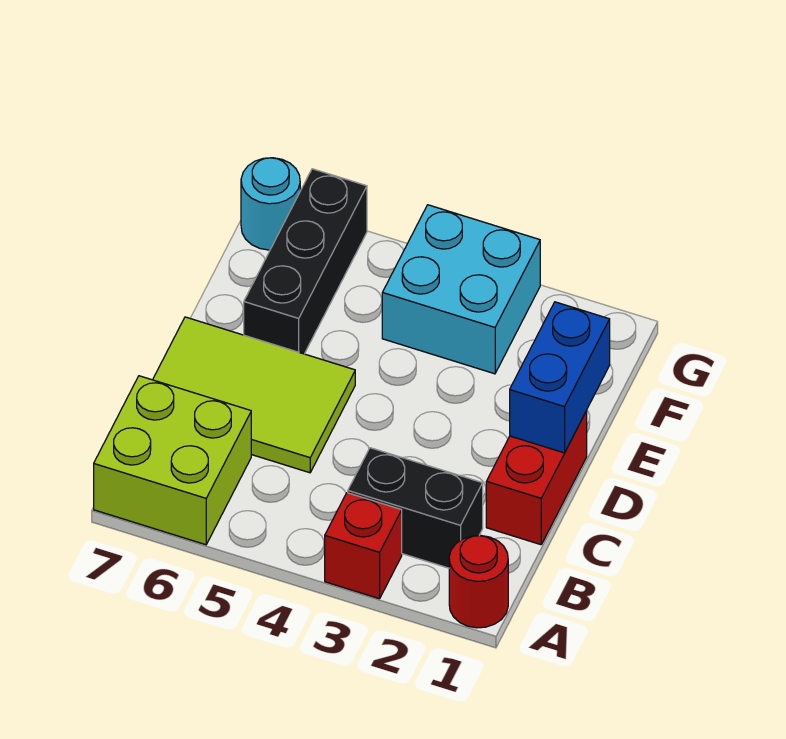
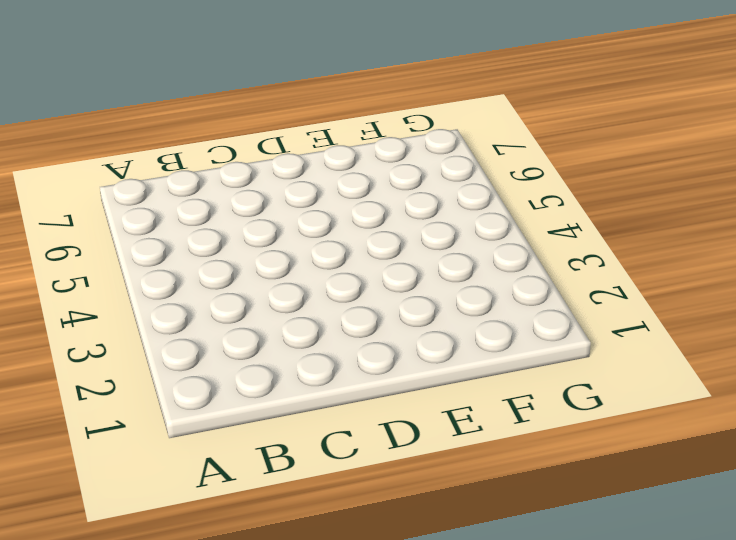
none -> red round brick A1 level 1
none -> red brick A3 level 1

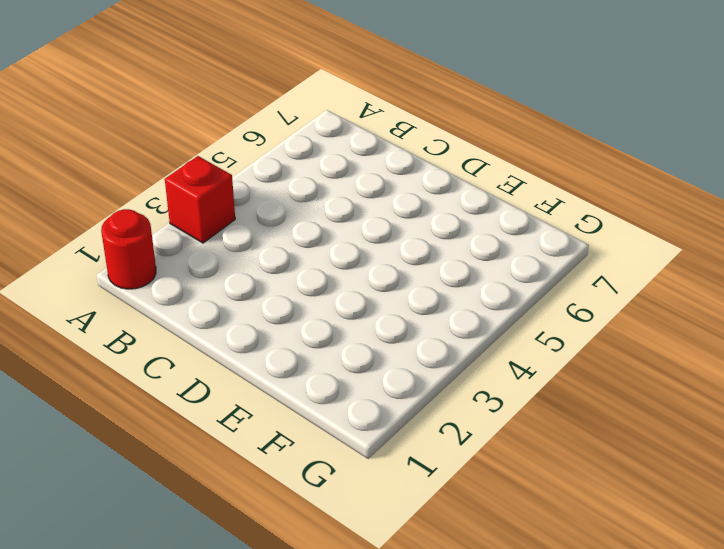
none -> lime brick A6:B7 level 1
none -> black brick B2:B3 level 1

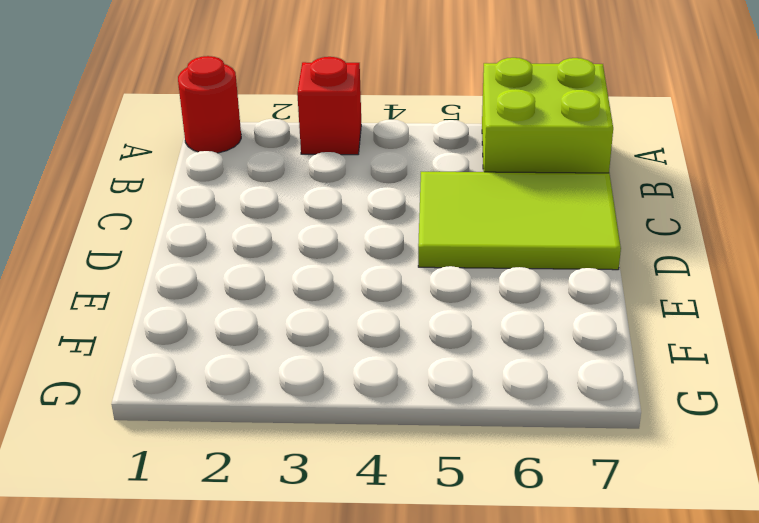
none -> black brick B2:B3 level 1
none -> red brick C1:D1 level 1

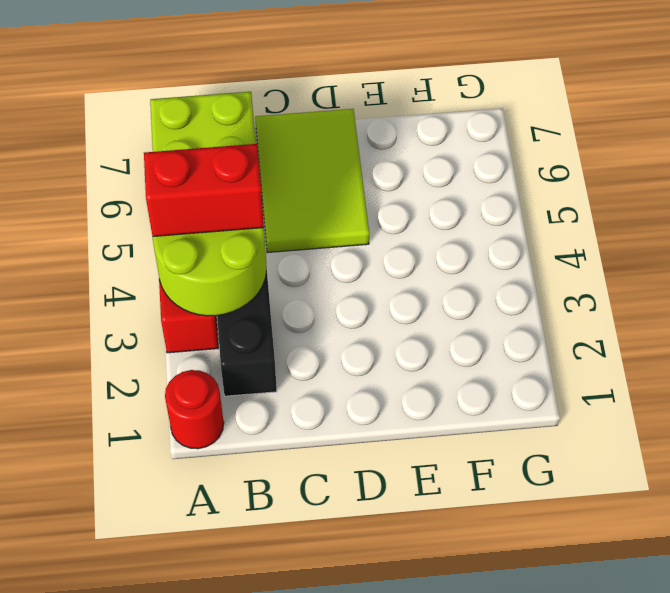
lime round brick A3:B4 level 2 -> none
red brick A4:B4 level 3 -> red brick C1:D1 level 1
none -> black brick E6:G6 level 1
none -> cyan brick F3:G4 level 1

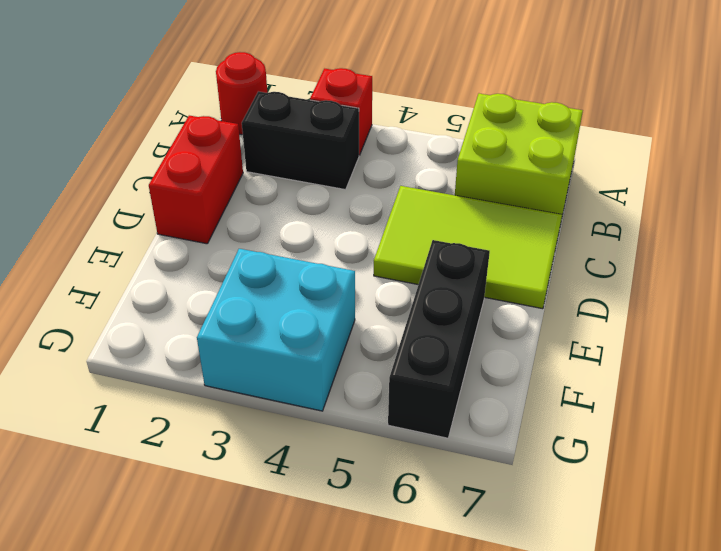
none -> cyan round brick G7 level 1
none -> blue brick D1:E1 level 2

